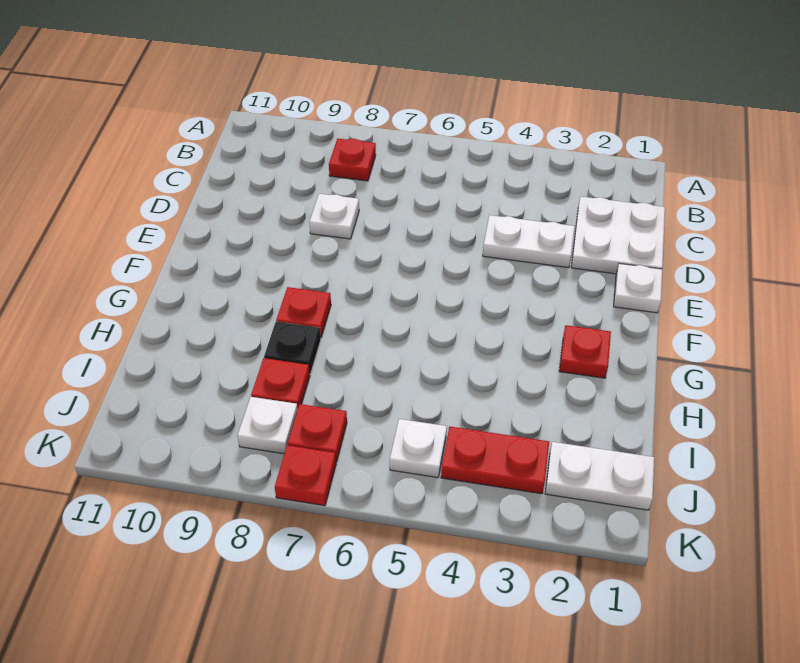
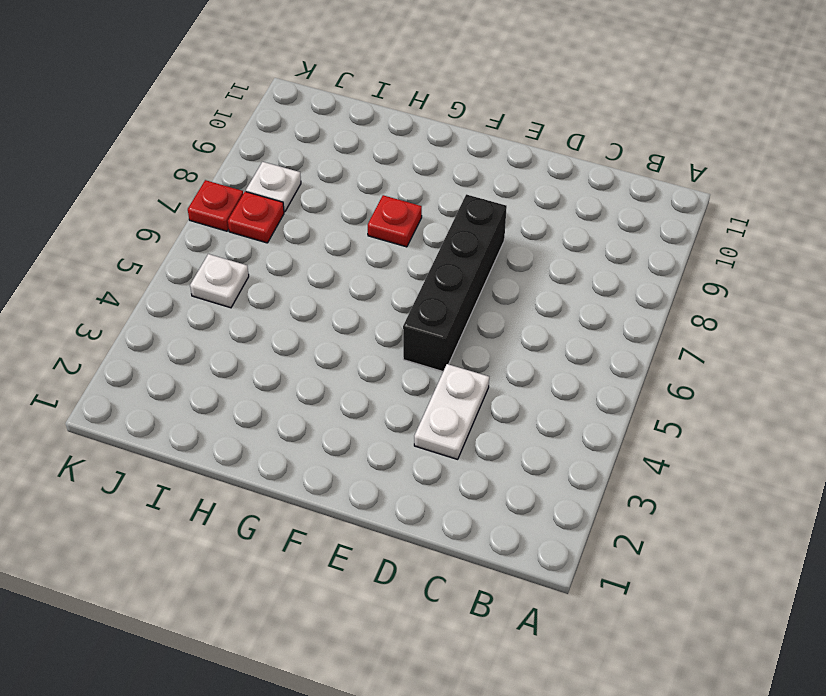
black brick E5:E8 level 1 -> none
none -> red plate B8 level 1
none -> white plate C1:D2 level 1
none -> white plate D8 level 1

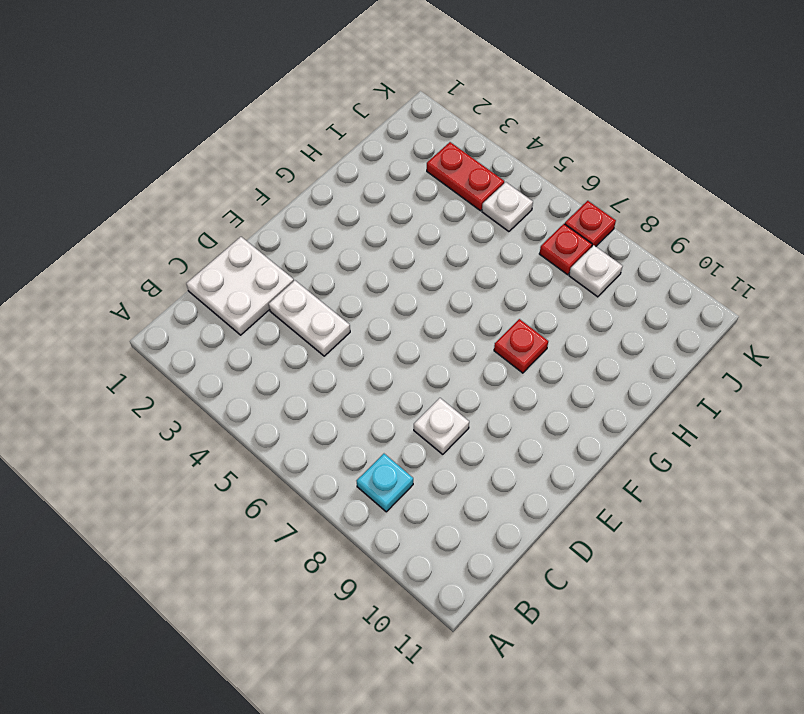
cyan plate B8 level 1 -> red plate B8 level 1
none -> white plate E1 level 1
none -> red plate G2 level 1
none -> black plate H8 level 1

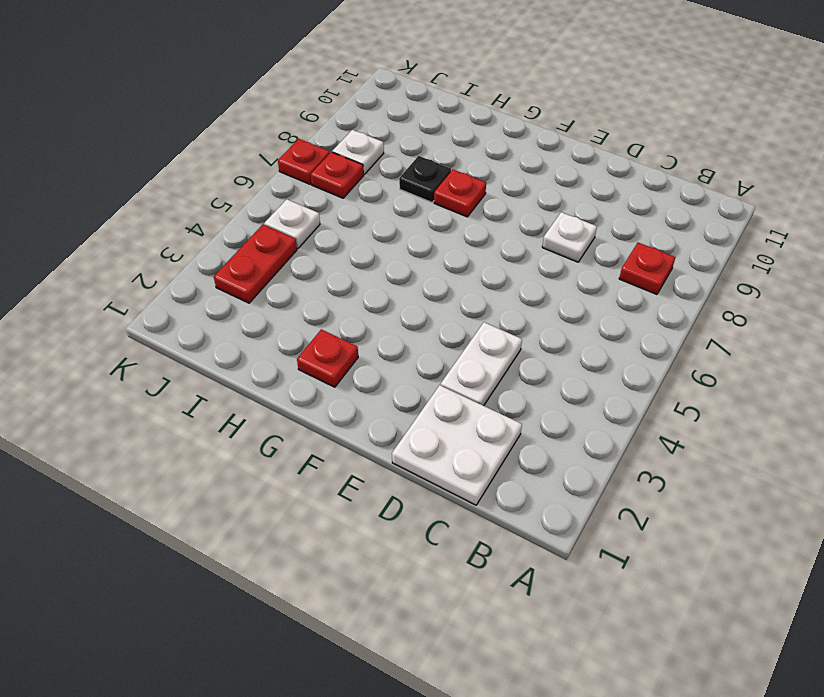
none -> white plate E1 level 1
none -> red plate I8 level 1
none -> white plate J1:J2 level 1

